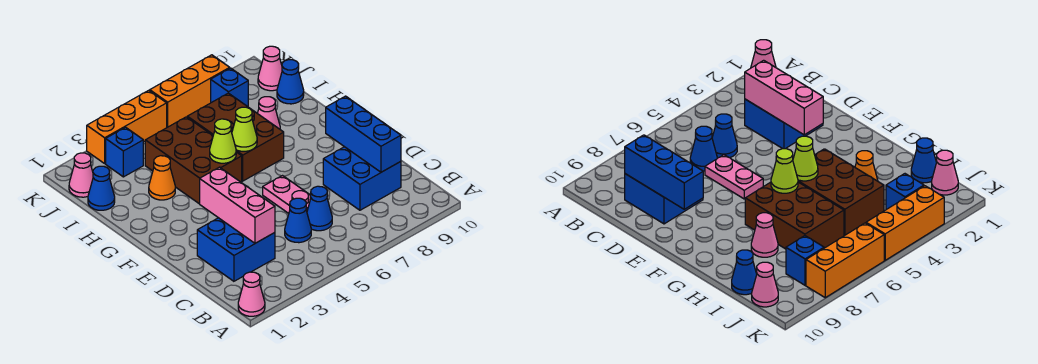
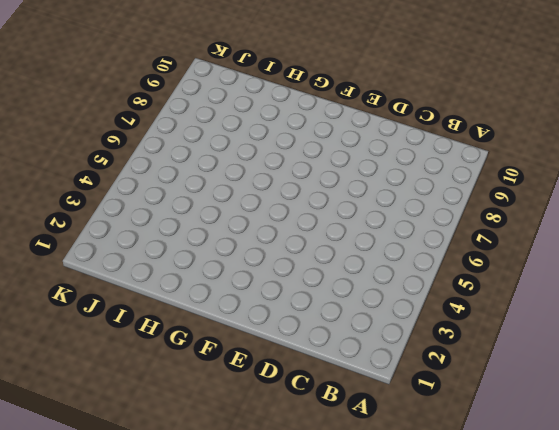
none -> pink cone A1 level 1
none -> blue brick C2:D3 level 1
none -> blue cone C5 level 1

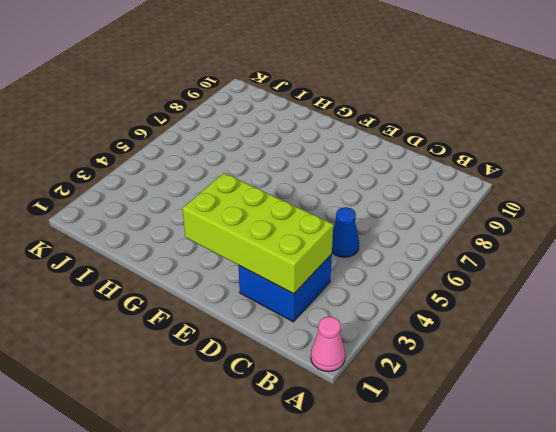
lime brick C2:F3 level 2 -> pink brick C3:E3 level 2
none -> blue cone C6 level 1
none -> blue brick C8:D9 level 1
none -> pink plate D6:E6 level 1

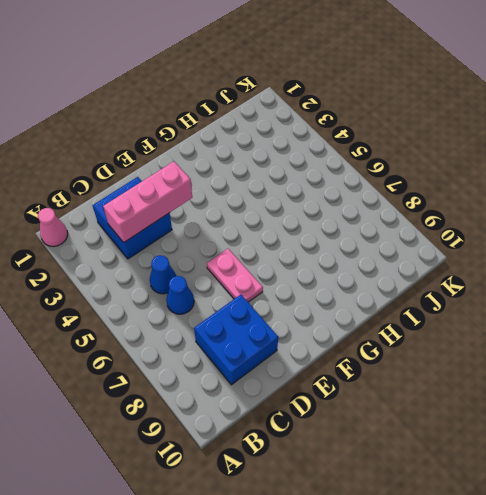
pink plate E6:E7 level 1 -> pink plate D6:E6 level 1
none -> brown brick G4:I5 level 1
none -> brown brick G6:I7 level 1
none -> orange cone H3 level 1

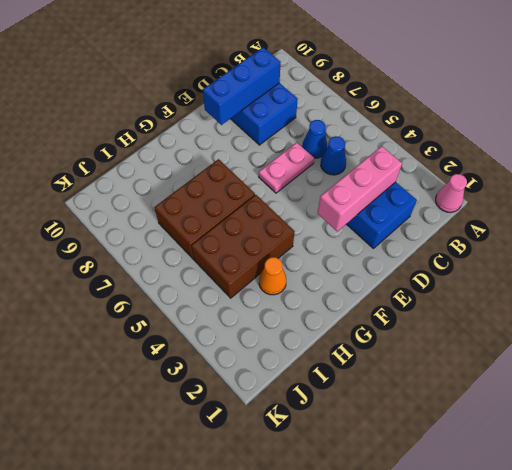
none -> pink cone H8 level 1
none -> blue cone I1 level 1
none -> blue cone I10 level 1

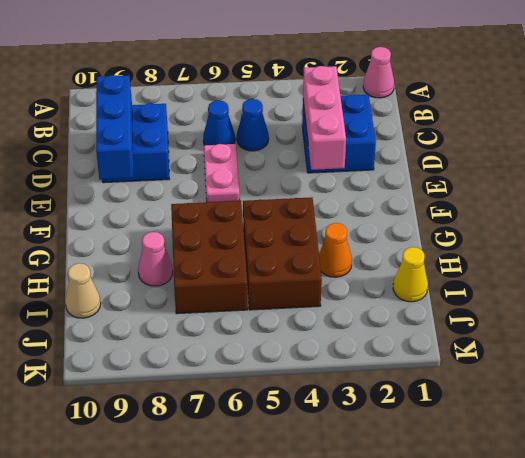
yellow cone I1 level 1 -> blue cone I1 level 1
tan cone I10 level 1 -> blue cone I10 level 1
none -> pink cone J1 level 1
none -> blue brick J3 level 1
none -> blue brick J8 level 1

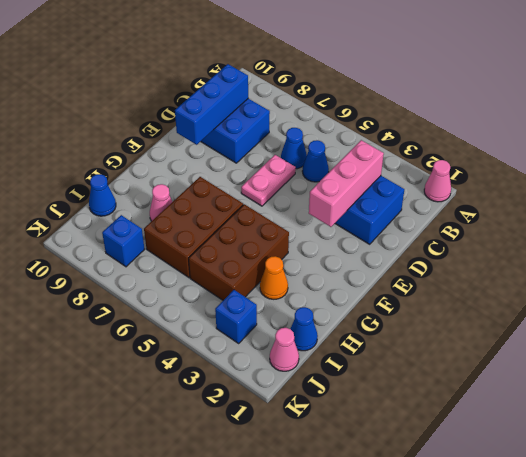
none -> pink cone J10 level 1
none -> orange brick K3:K5 level 1
none -> orange brick K6:K8 level 1

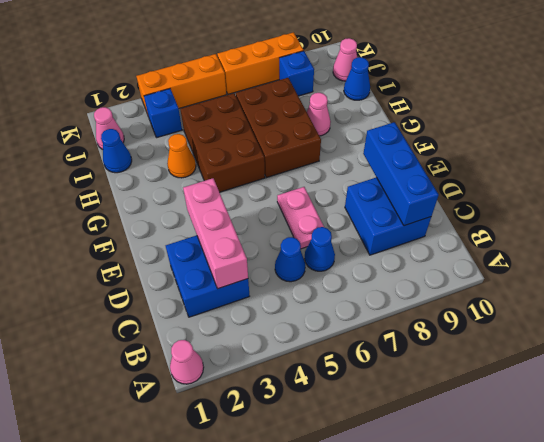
none -> lime cone G5 level 2
none -> lime cone G6 level 2

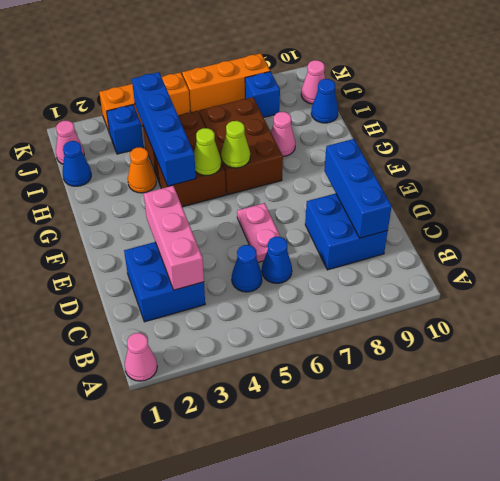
blue brick G4:J4 level 2 -> none

